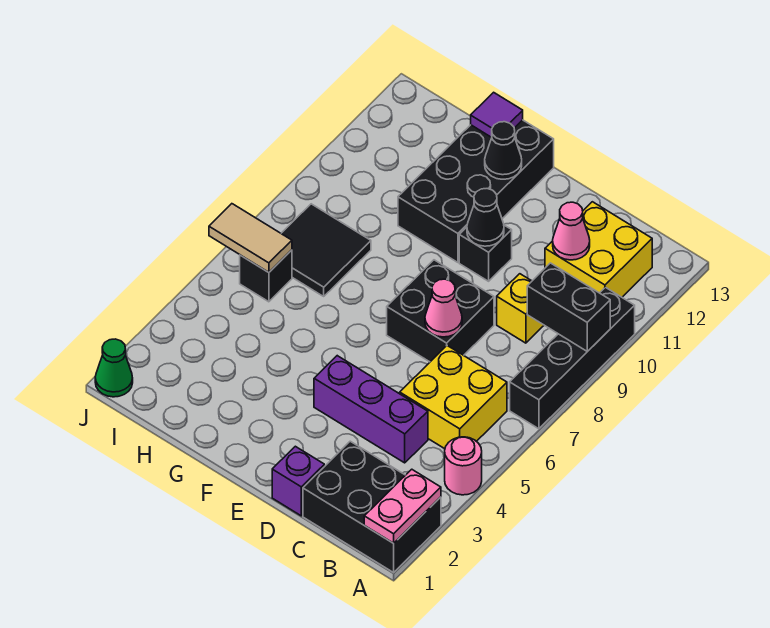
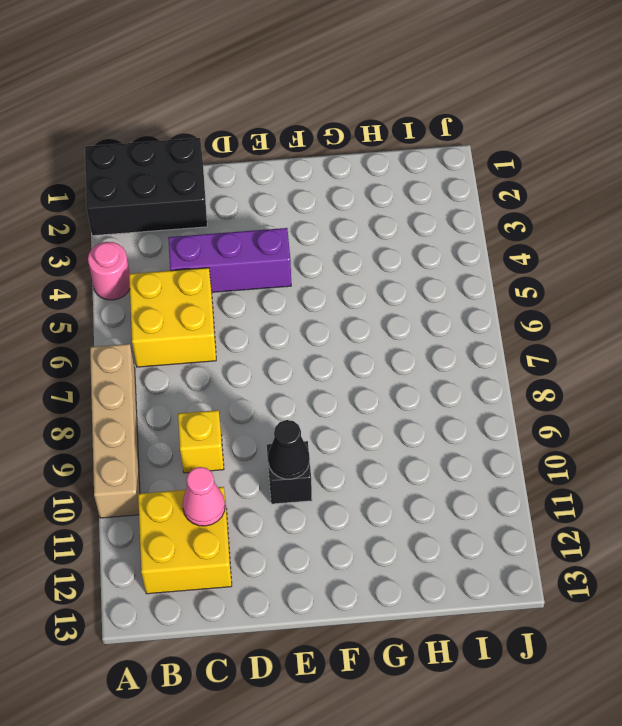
tan brick A7:A10 level 1 -> black brick A7:A10 level 1
none -> purple brick D1 level 1
none -> black brick D7:E8 level 1
none -> black brick F10:G13 level 1

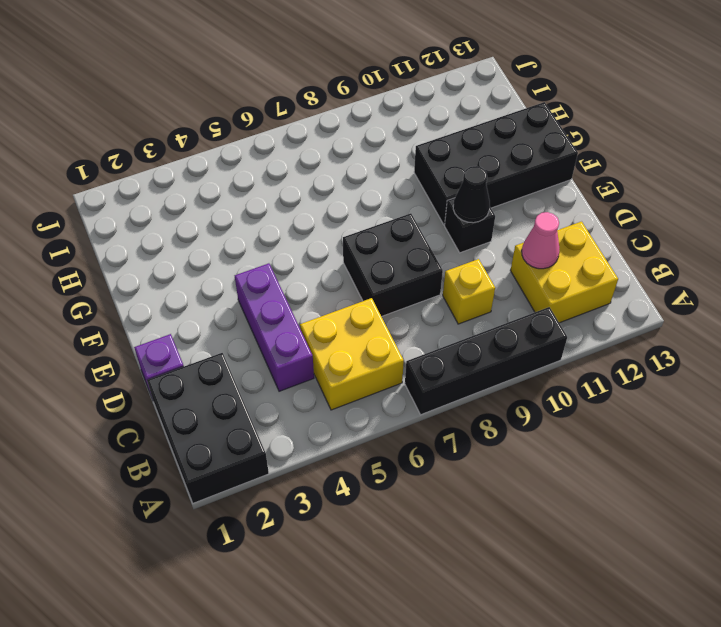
none -> pink round brick A4 level 1
none -> black tile H7:I8 level 1
none -> black brick I6 level 1

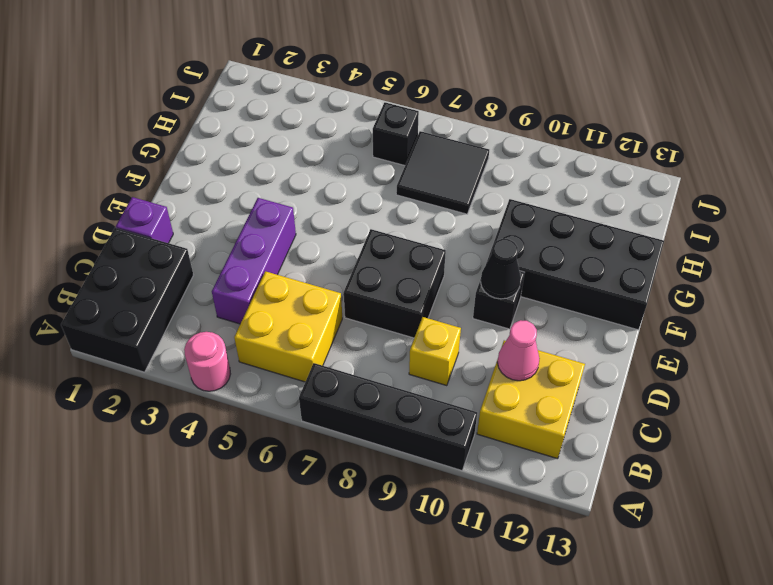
none -> green cone J1 level 1
none -> pink plate A1:A2 level 2
none -> black brick A9:B9 level 2

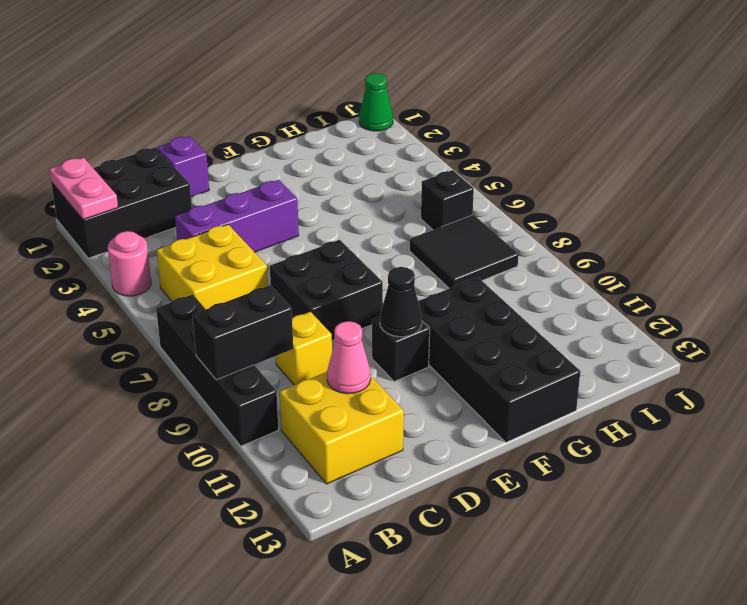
none -> pink cone D7 level 2
none -> black cone F12 level 2
none -> purple tile G13 level 2

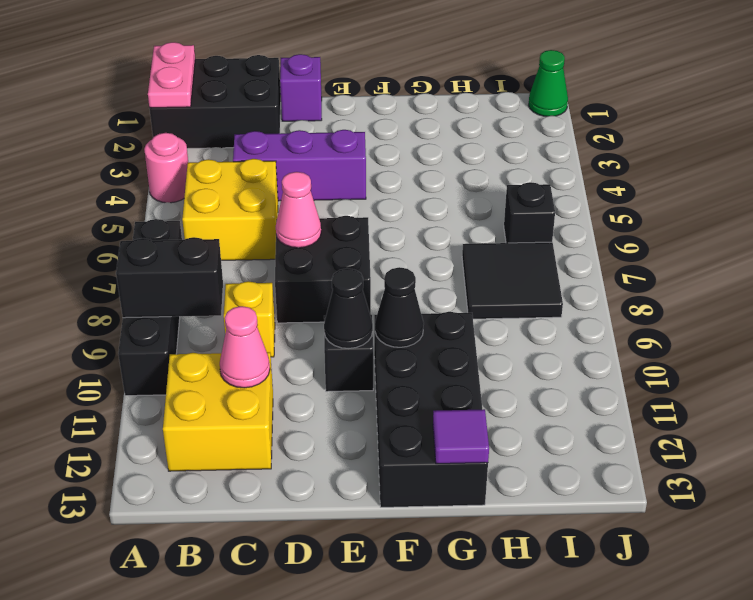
black cone F10 level 2 -> black cone F12 level 2
none -> tan tile I6:J6 level 2

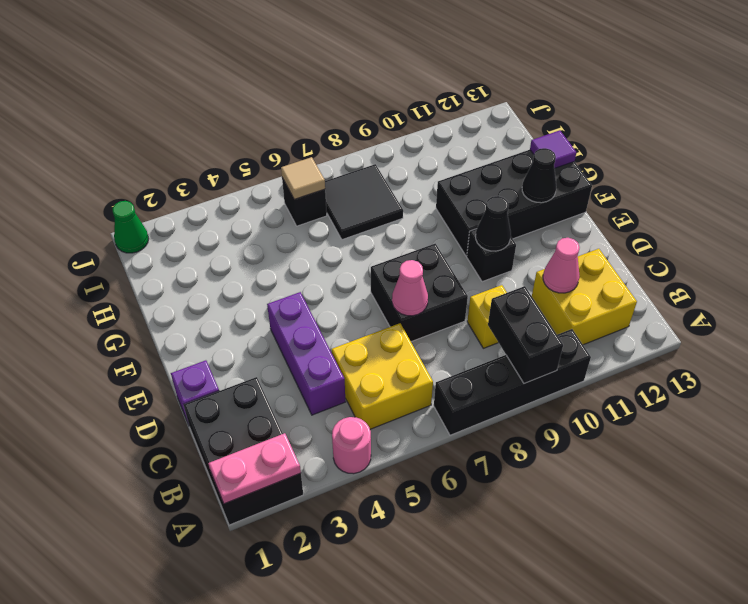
tan tile I6 level 2 -> tan tile I6:J6 level 2

